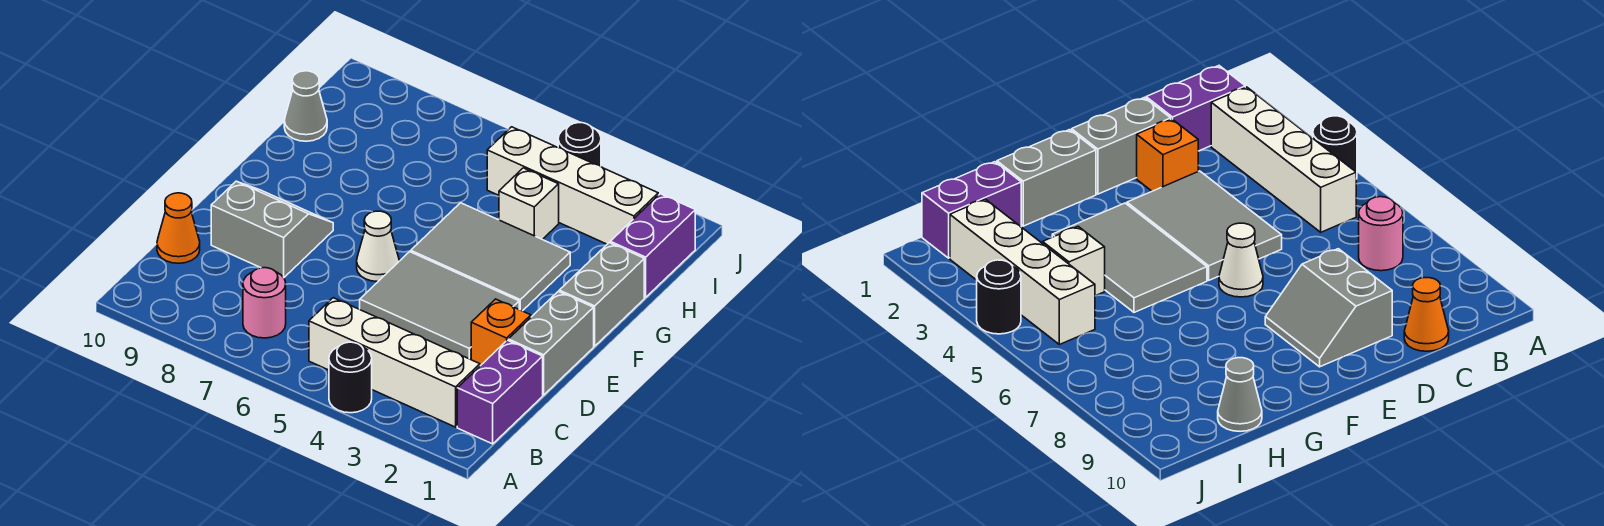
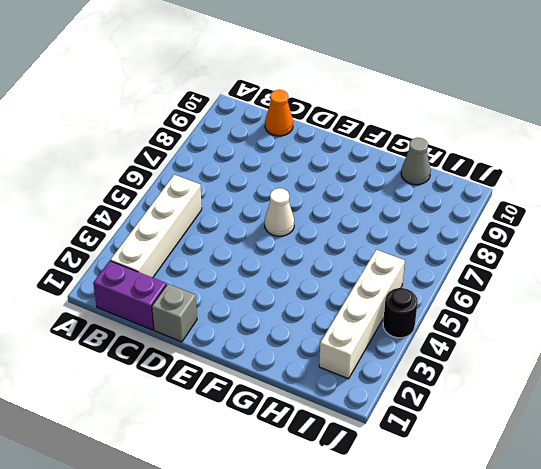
grey brick D1 level 1 -> grey brick D1:E1 level 1
none -> black round brick A4 level 1
none -> pink round brick B7 level 1
none -> orange brick D2 level 1

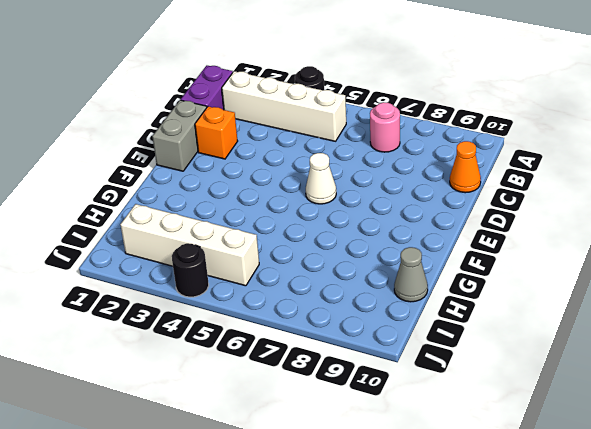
none -> grey tile D3:E5 level 1
none -> grey slope D8:E9 level 1 top D
none -> grey brick F1:G1 level 1

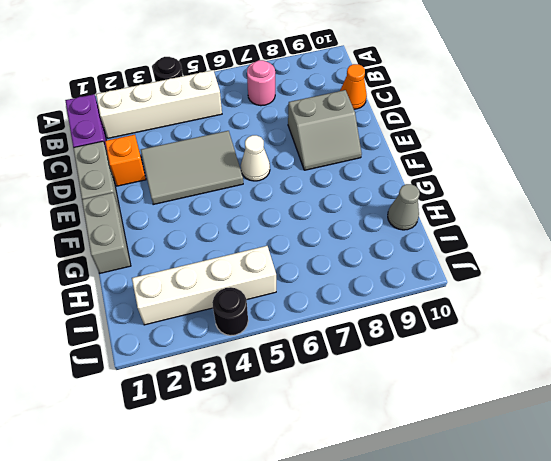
none -> grey tile F3:G5 level 1
none -> purple brick H1:I1 level 1
none -> white brick H4 level 1

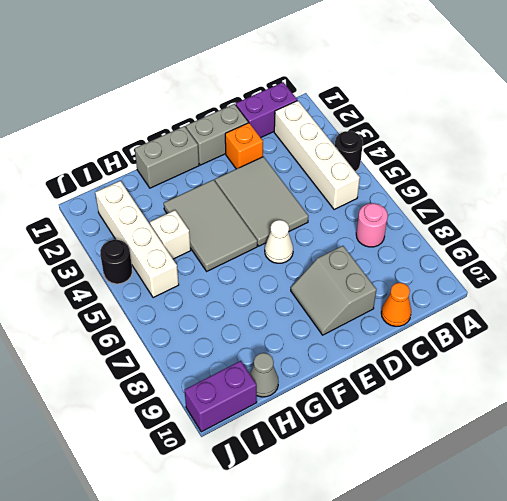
purple brick I10:J10 level 1 -> purple brick H1:I1 level 1

